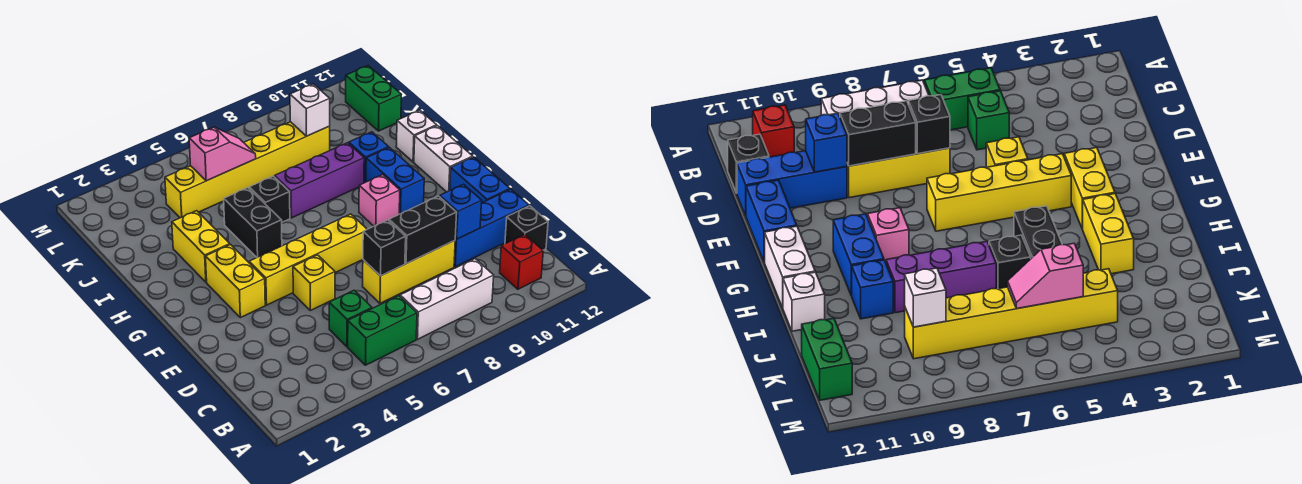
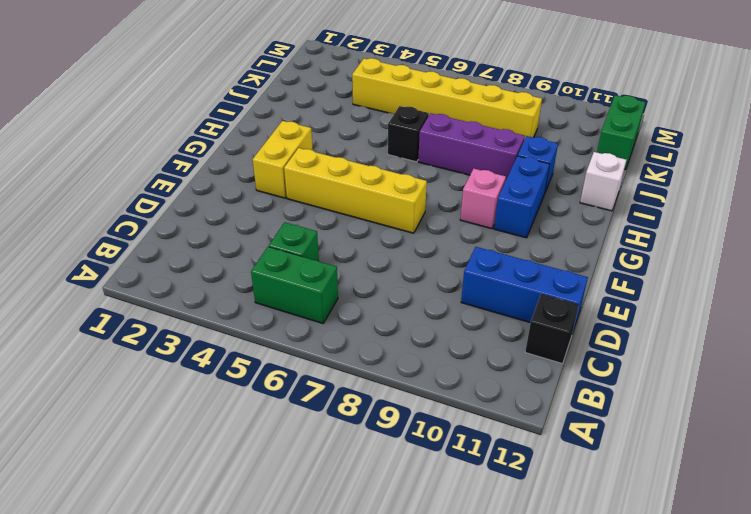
none -> white brick B7:B9 level 1
none -> red brick B11 level 1
none -> yellow brick D7:D9 level 1

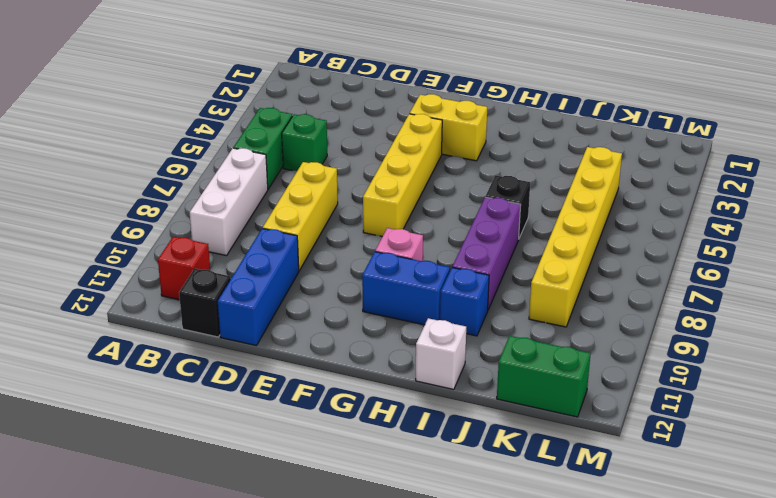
none -> yellow brick E5 level 1
none -> blue brick E12:F12 level 1
none -> white brick G12:H12 level 1

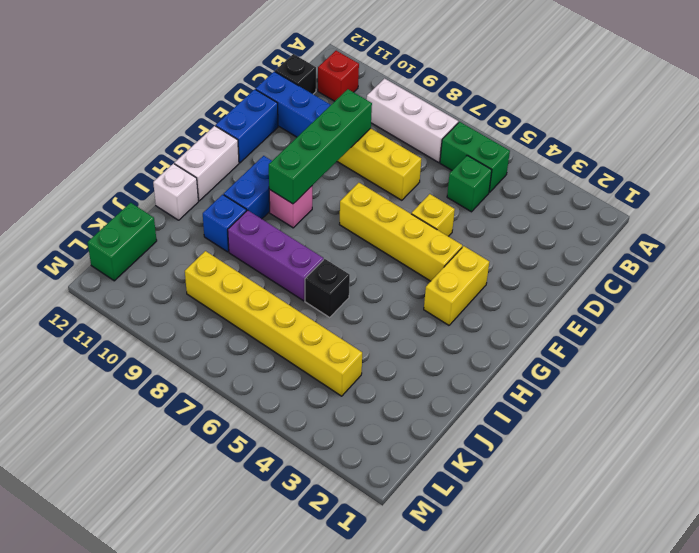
green brick D9:G9 level 2 -> black brick D8:D9 level 2
none -> yellow brick H3:I3 level 1
none -> black brick H5:I5 level 1
none -> black brick D7 level 2

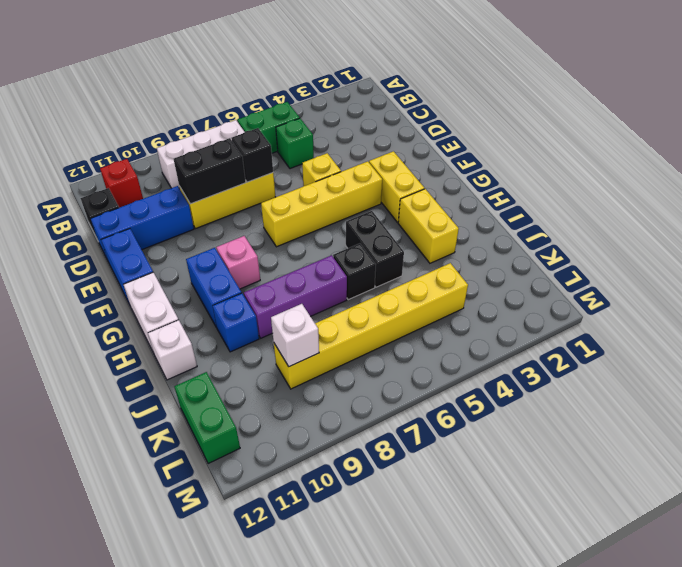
none -> blue brick D10 level 2
none -> pink slope K5:K6 level 2 top 5

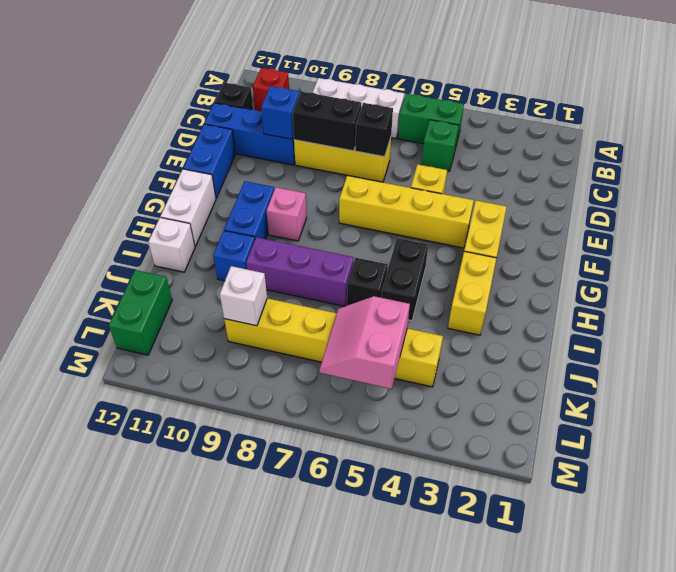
pink slope K5:L6 level 2 top 5 -> pink slope K5:K6 level 2 top 5

